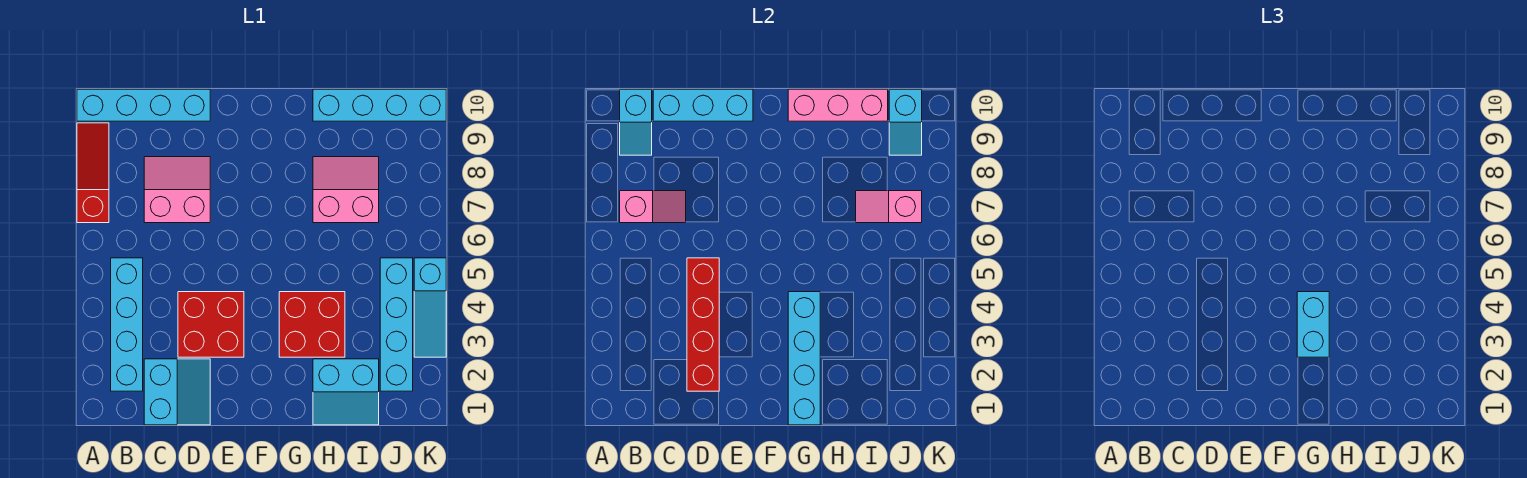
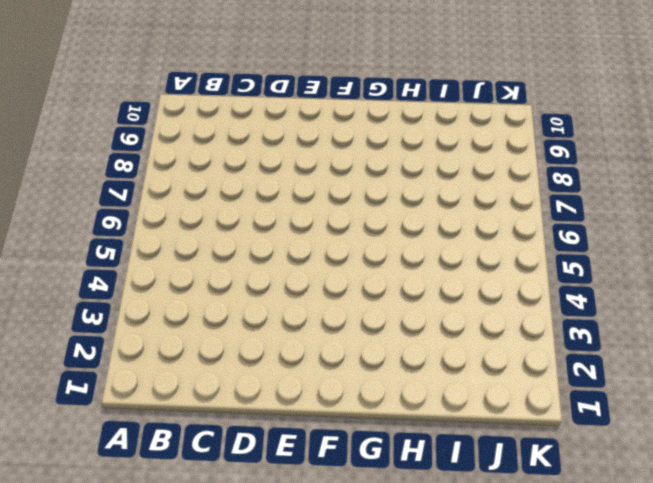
none -> red slope A7:A9 level 1 top 7
none -> cyan brick A10:D10 level 1
none -> cyan brick B2:B5 level 1

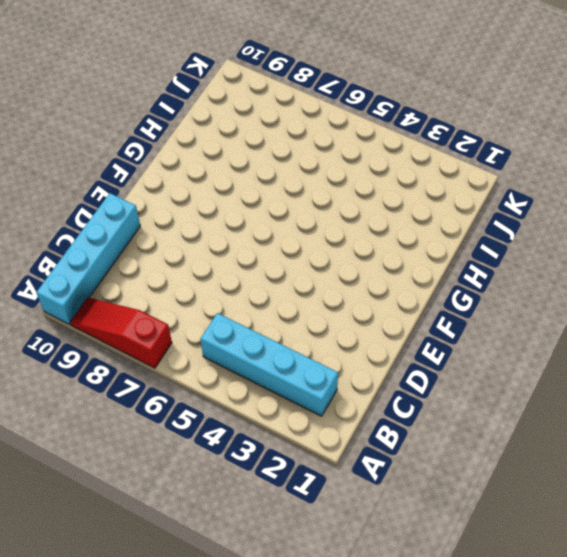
none -> cyan slope C1:D2 level 1 top C
none -> pink slope C7:D8 level 1 top 7
none -> red brick D3:E4 level 1

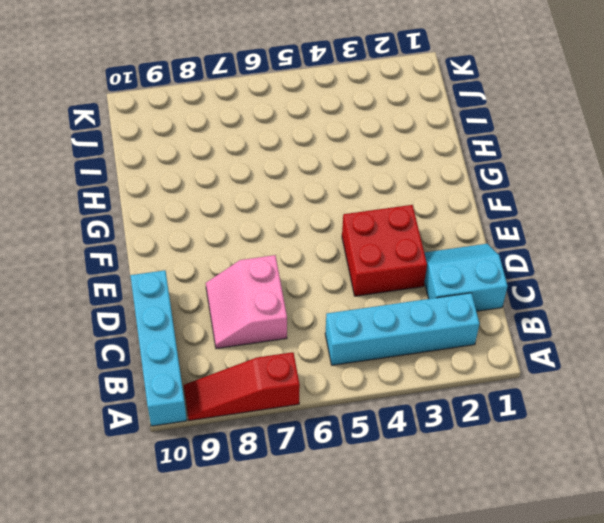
none -> red brick G3:H4 level 1
none -> cyan slope H1:I2 level 1 top 2
none -> pink slope H7:I8 level 1 top 7

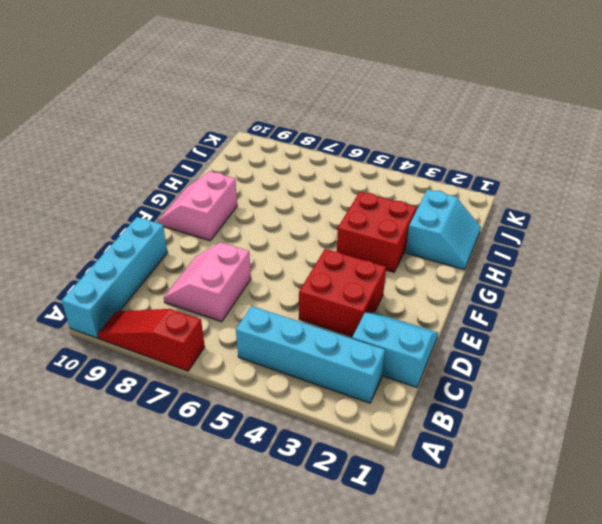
pink slope F9:G10 level 1 top 9 -> pink slope H7:I8 level 1 top 7
none -> cyan brick H10:K10 level 1
none -> cyan brick J2:J5 level 1
none -> cyan slope K3:K5 level 1 top 5

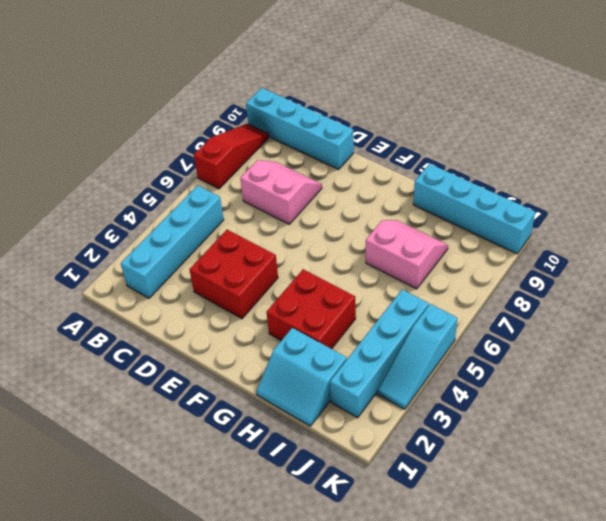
none -> cyan slope C1:D2 level 1 top C
none -> pink slope B7:C7 level 2 top B
none -> cyan slope B9:B10 level 2 top 10

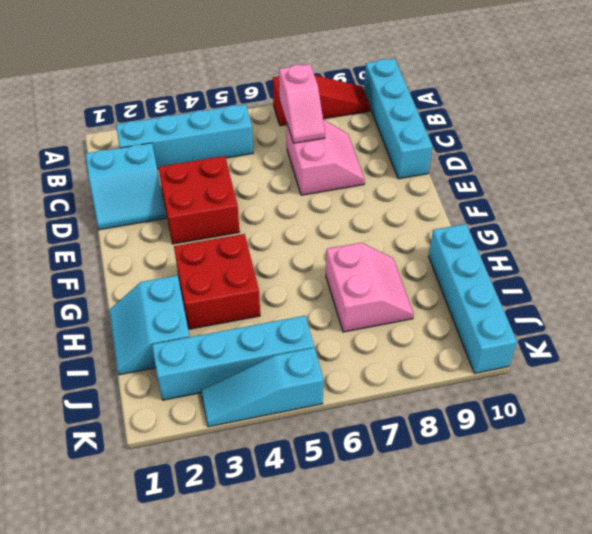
none -> cyan slope B9:B10 level 2 top 10
none -> cyan brick C10:E10 level 2
none -> red brick D2:D5 level 2

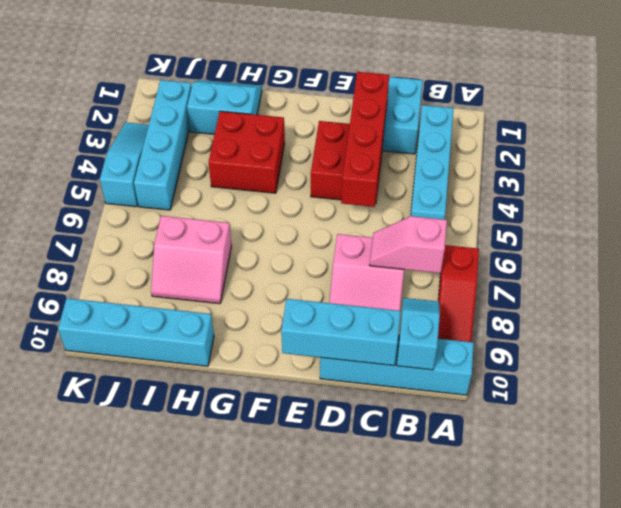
none -> cyan brick G1:G4 level 2
none -> pink brick G10:I10 level 2
none -> pink slope I7:J7 level 2 top J

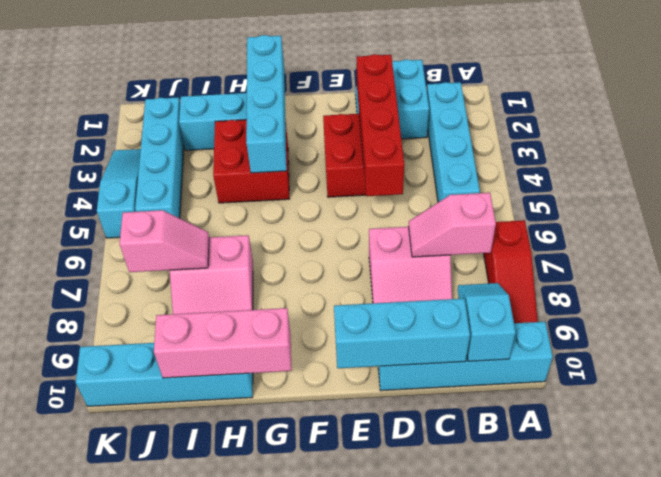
none -> cyan slope J9:J10 level 2 top 10
none -> cyan brick G3:G4 level 3

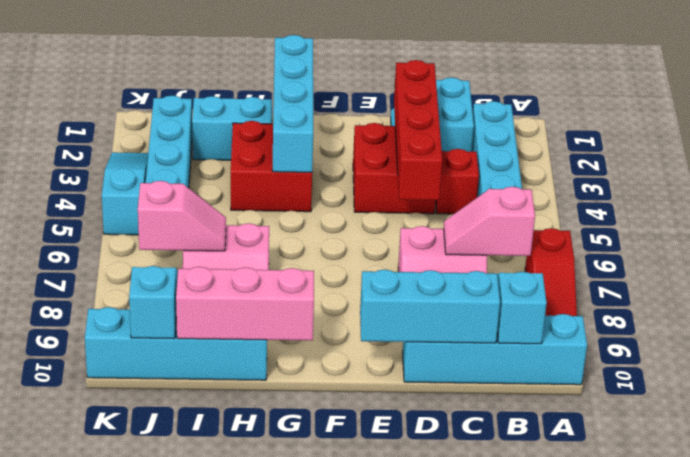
red brick C4 level 1 -> none
none -> cyan brick G3:G4 level 3

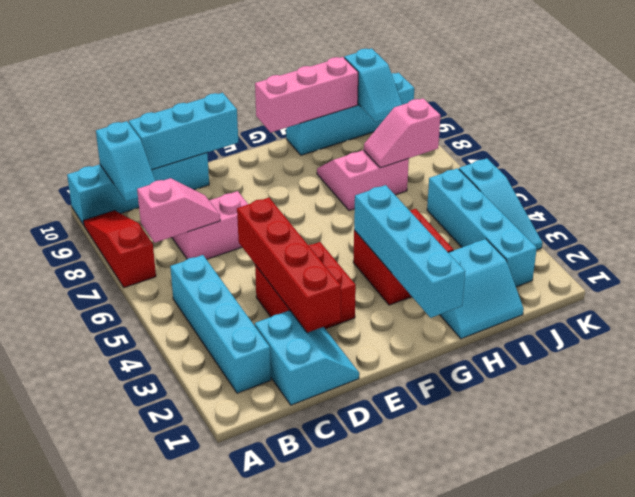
none -> cyan brick G3:G4 level 3

